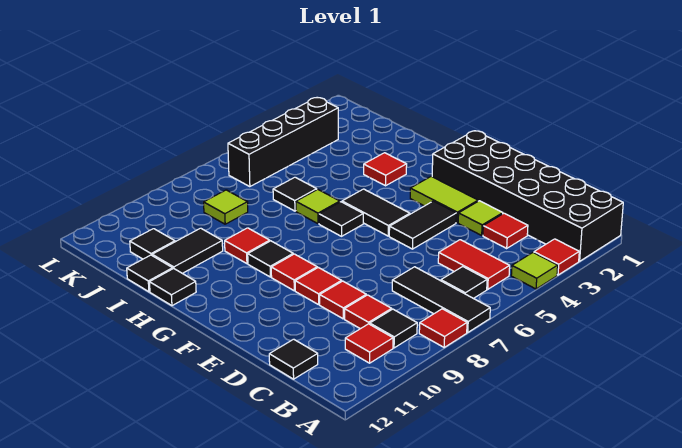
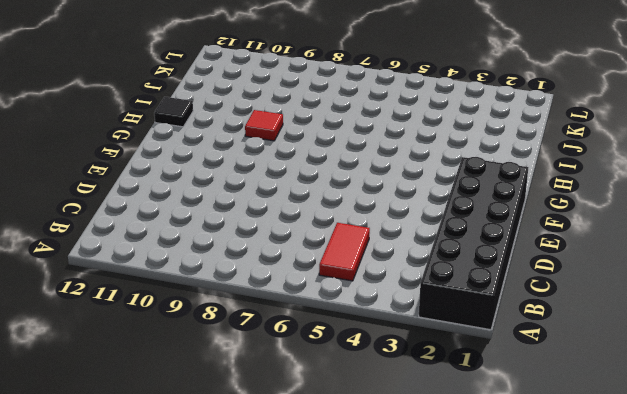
none -> red tile A3 level 1
none -> lime tile A4 level 1
none -> black tile A7:C7 level 1
none -> red tile A8 level 1

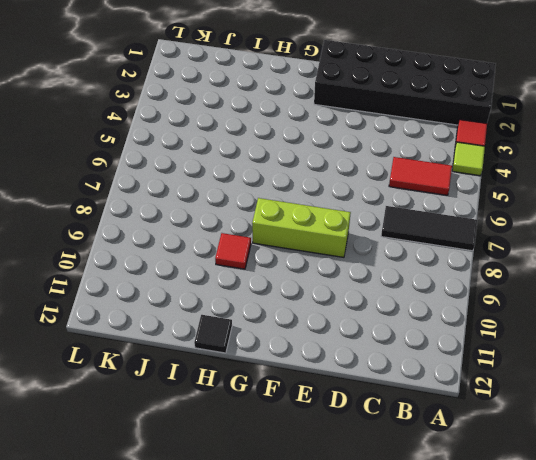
lime brick E8:G8 level 1 -> none
none -> red tile A8 level 1
none -> black tile B6 level 1
none -> black tile B9 level 1
none -> red tile B10 level 1

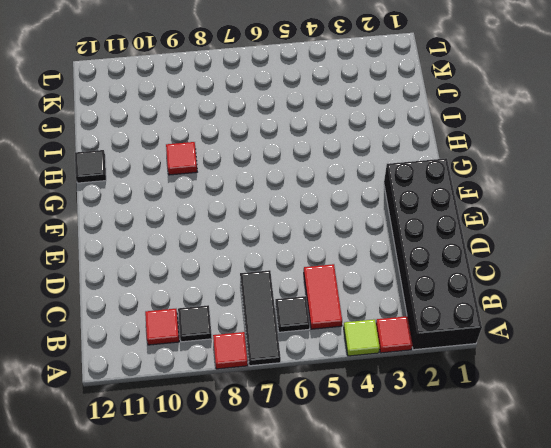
none -> red tile C3 level 1
none -> red tile C9 level 1
none -> black tile C12 level 1
none -> lime tile D3 level 1

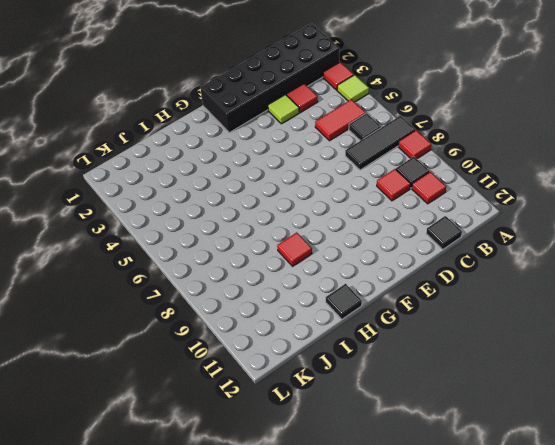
none -> red tile D9 level 1
none -> lime tile E3:F3 level 1
none -> black tile E4:E5 level 1
none -> red tile E9 level 1

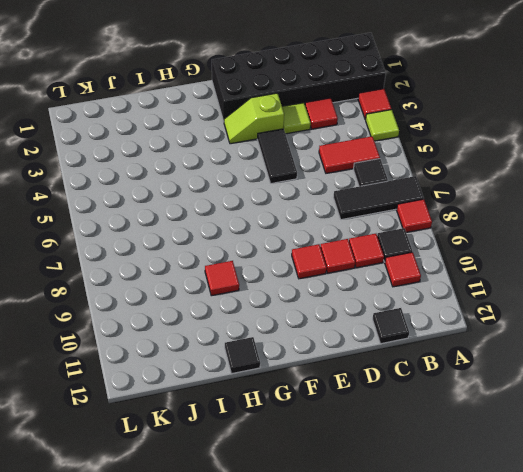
lime slope E3:F3 level 1 top E -> lime tile E3:F3 level 1
none -> black tile F5:G5 level 1
none -> red tile F9 level 1
none -> black tile G6 level 1
none -> black tile G9 level 1

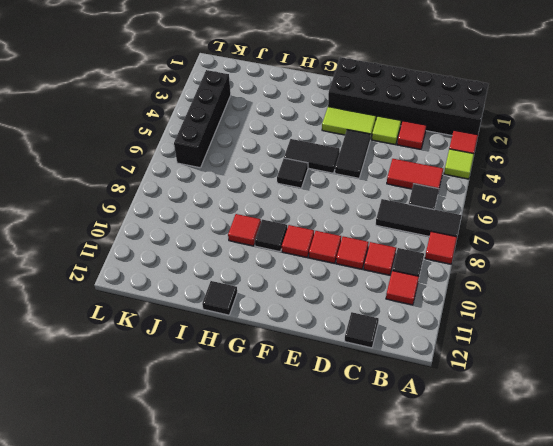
none -> red tile H3 level 1
none -> lime tile H6 level 1
none -> black tile I6 level 1
none -> black tile I10:I11 level 1

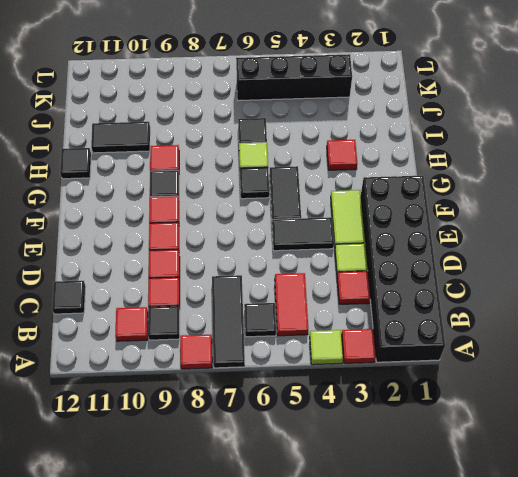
none -> black tile I12 level 1
none -> lime tile J8 level 1
none -> black tile J11 level 1

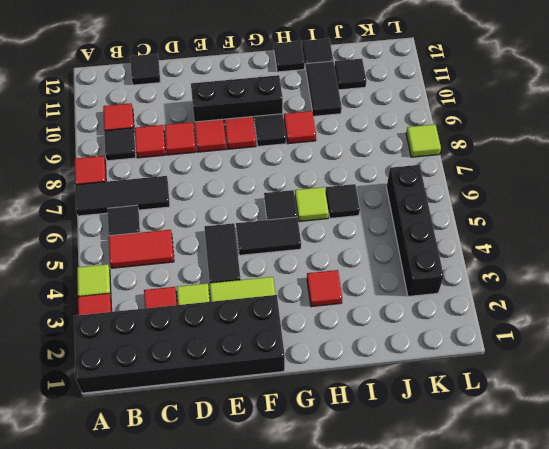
black brick E10:G10 level 1 -> none
lime tile L8 level 1 -> lime tile J8 level 1

